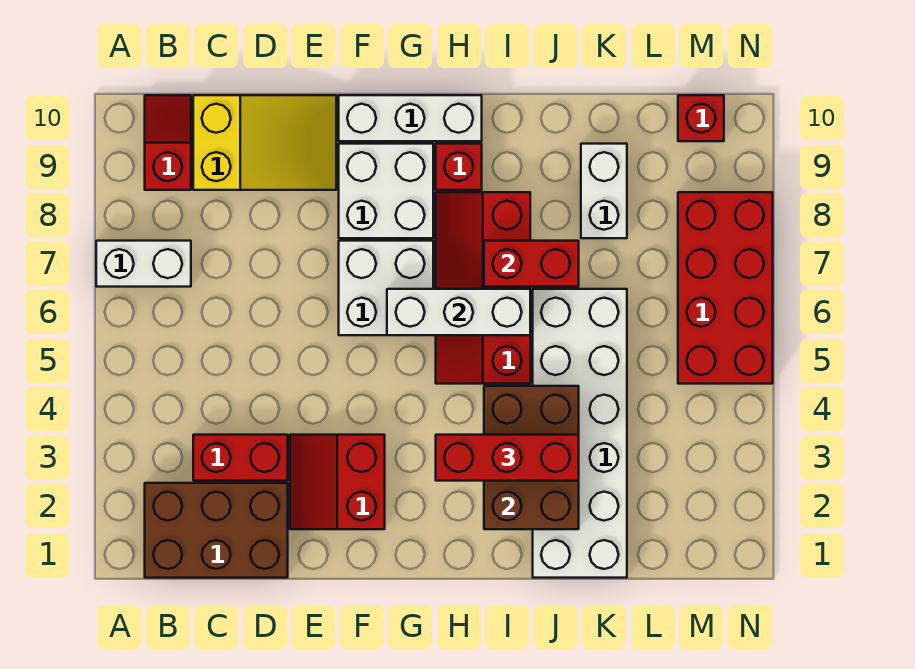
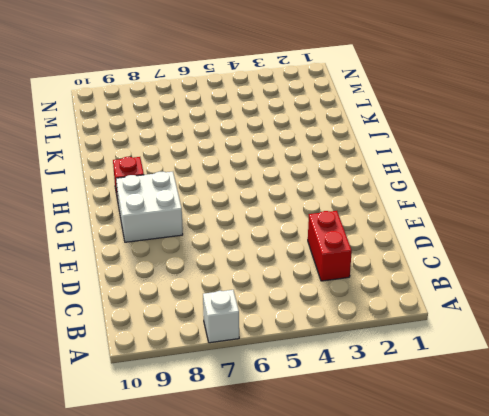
white brick A7 level 1 -> white brick A7:B7 level 1
none -> brown brick B1:D2 level 1
none -> red slope B9:B10 level 1 top 9
none -> yellow slope C9:E10 level 1 top C

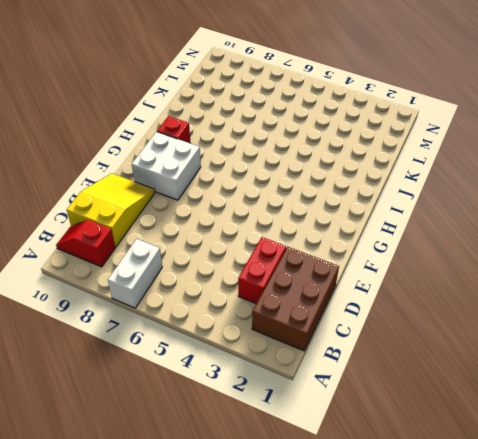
none -> red slope E2:F3 level 1 top F
none -> white brick F6:G7 level 1
none -> white brick F10:H10 level 1

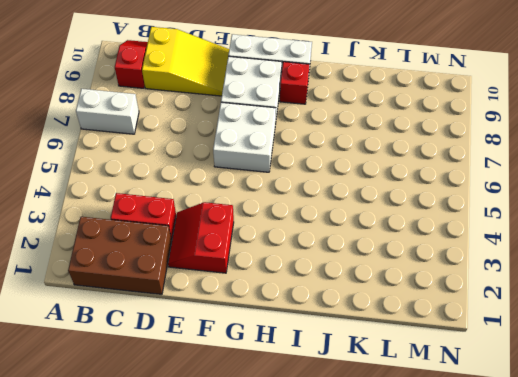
none -> red slope H5:I8 level 1 top I
none -> white brick J1:K6 level 1
none -> white brick K8:K9 level 1

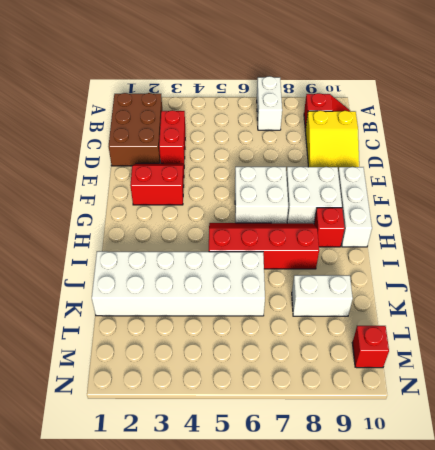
none -> red brick M5:N8 level 1
none -> white brick G6:I6 level 2
none -> brown brick I2:J4 level 2

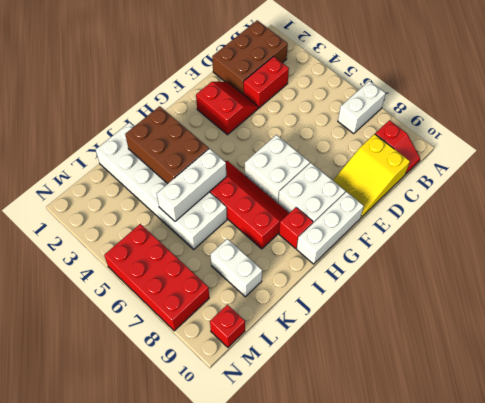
white brick I5:K5 level 2 -> white brick G6:I6 level 2
none -> red brick I7:J7 level 2
none -> red brick H3:J3 level 3

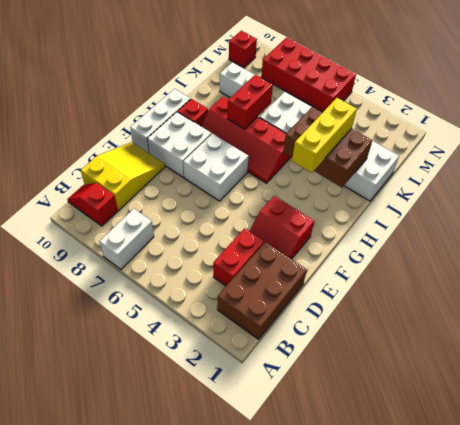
yellow brick H3:J3 level 3 -> red brick H3:J3 level 3
none -> white brick G6:I6 level 2

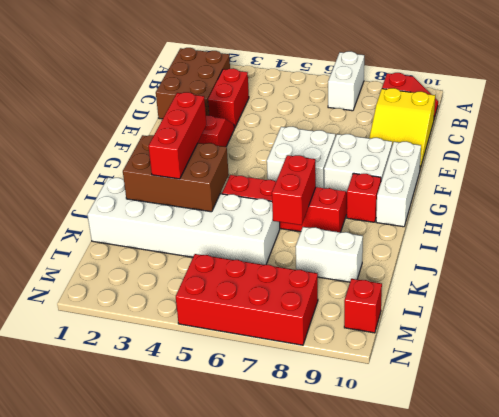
none -> white brick G6:I6 level 2

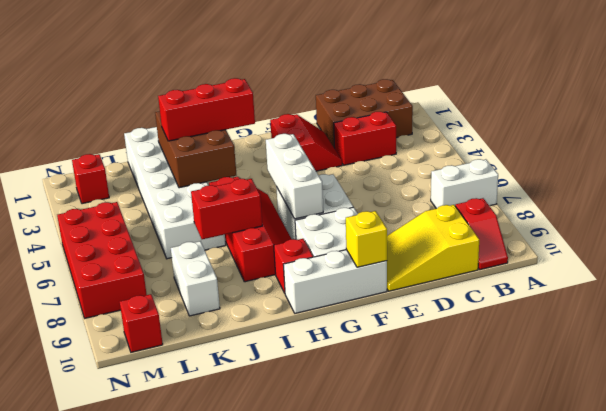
yellow brick F10 level 2 -> none
white brick G5:G7 level 2 -> white brick G6:I6 level 2
red brick M2 level 1 -> none

